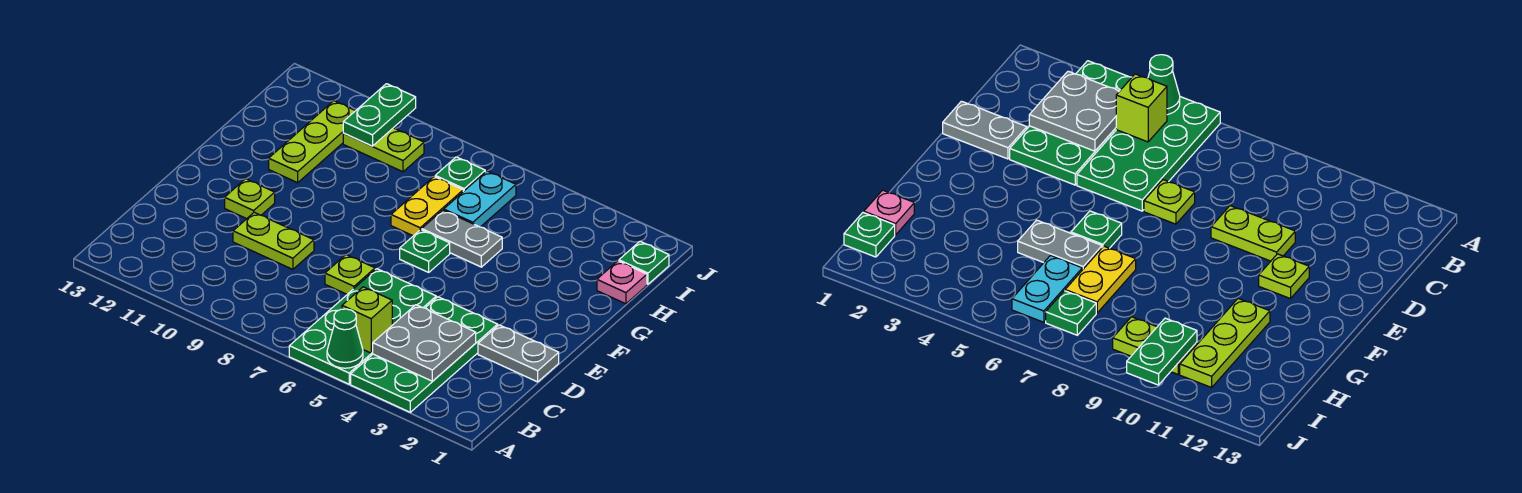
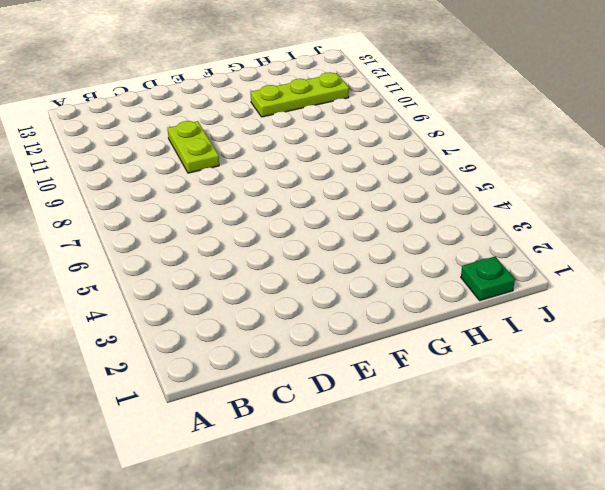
none -> green plate A3:D4 level 1
none -> green plate A5:D6 level 1
none -> grey plate D1:D2 level 1

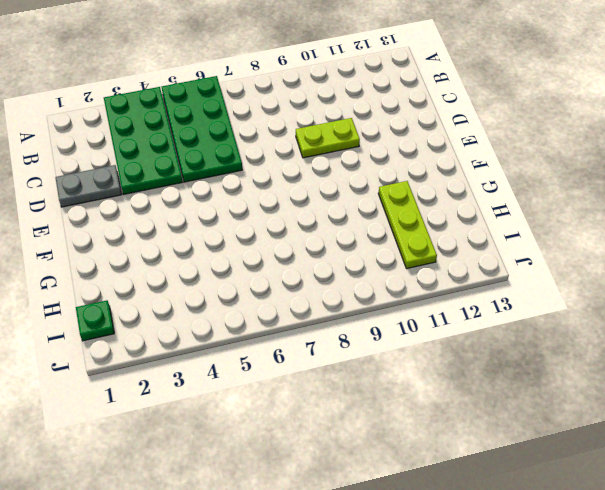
none -> lime plate D7 level 1
none -> lime plate E11 level 1
none -> green plate F6 level 1

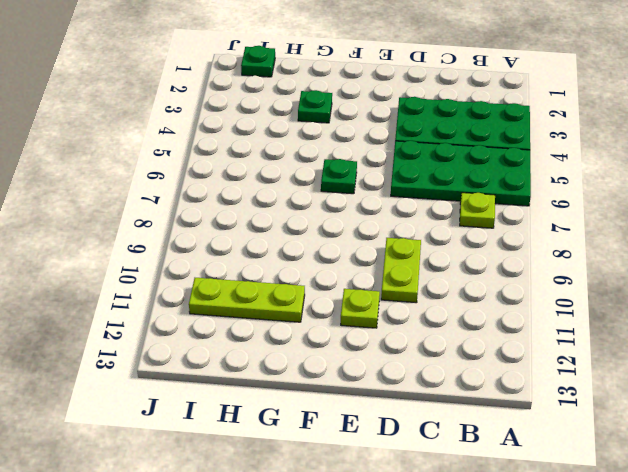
lime plate B7 level 1 -> lime plate D7 level 1
green plate G3 level 1 -> green plate I7 level 1
none -> grey plate D1:D2 level 1
none -> grey plate G5:G6 level 1
none -> yellow plate G7:H7 level 1

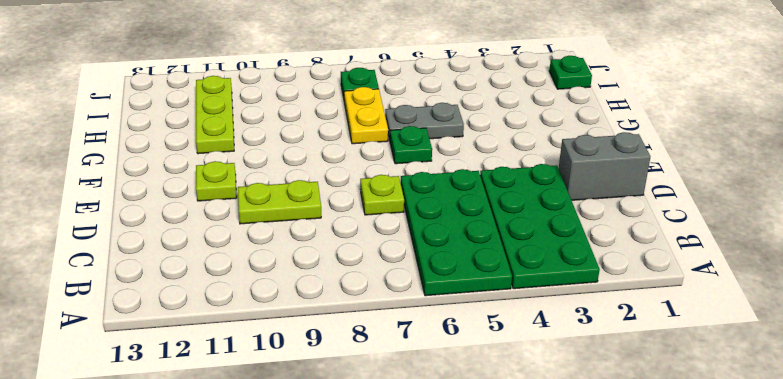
grey brick D1:D2 level 1 -> grey plate D1:D2 level 1
none -> pink plate H1 level 1
none -> cyan plate H6:I6 level 1
none -> lime plate I9:I10 level 1

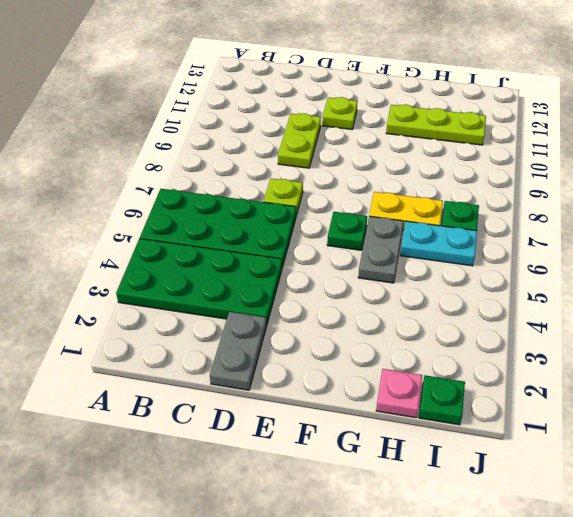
none -> lime plate I9:I10 level 1
none -> green cone A5 level 2
none -> grey plate B3:C4 level 2

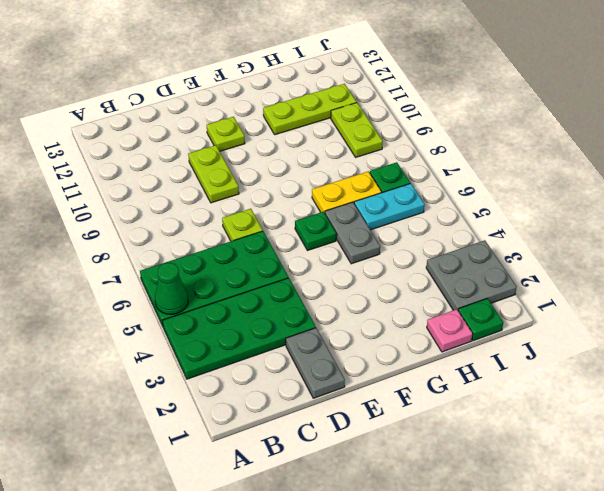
grey plate I2:J3 level 1 -> grey plate B3:C4 level 2
none -> lime brick B5 level 2
none -> green plate I10:J10 level 2

